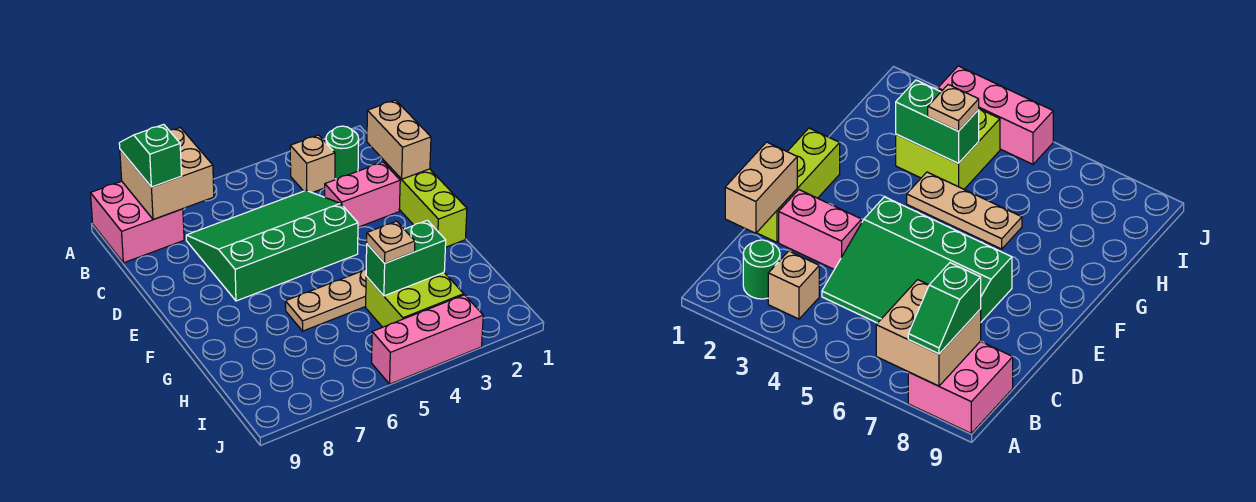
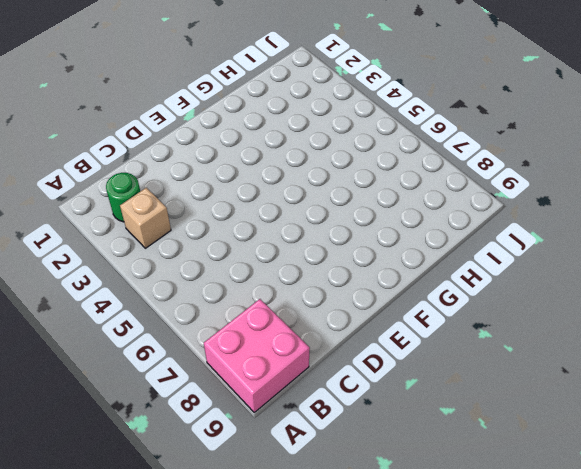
none -> green slope C4:E7 level 1 top E
none -> lime brick D1:F1 level 1
none -> pink brick D2:D3 level 1

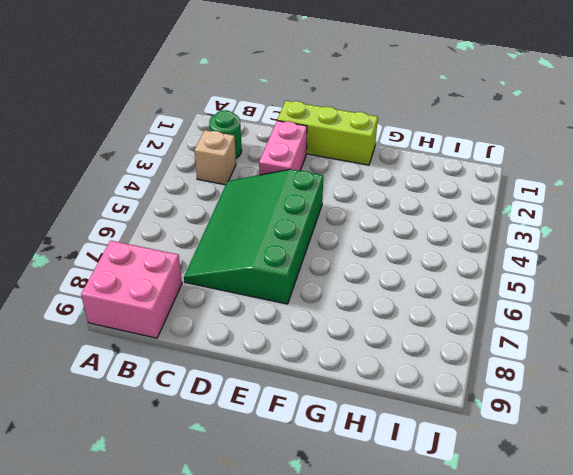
none -> tan plate G4:G6 level 1
none -> lime brick H3:I4 level 1
none -> pink brick J3:J5 level 1

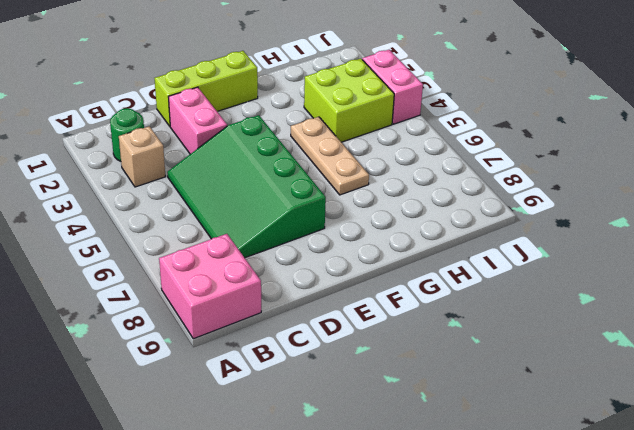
pink brick J3:J4 level 1 -> pink brick J3:J5 level 1
none -> tan brick A7:B8 level 2
none -> tan brick C1:D1 level 2
none -> green brick H3:H4 level 2

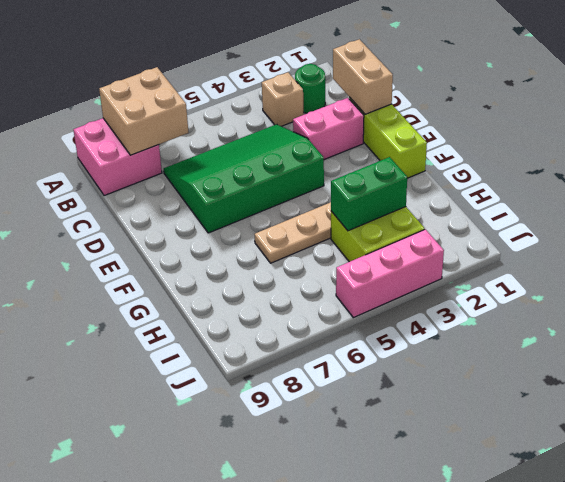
none -> green slope A8:B8 level 3 top B
none -> tan plate H4 level 3

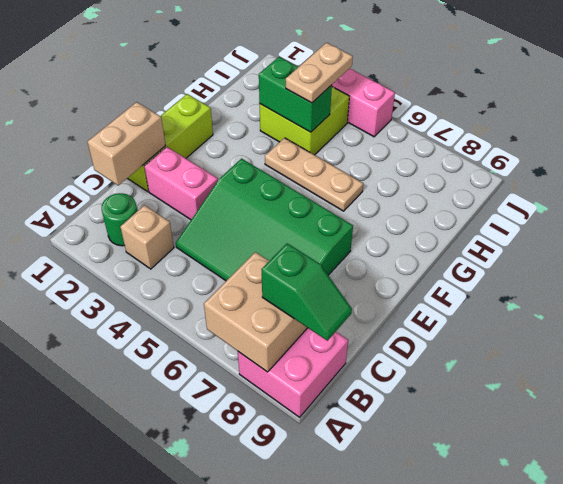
green slope B8:B9 level 3 top 8 -> green slope A8:B8 level 3 top B
tan plate H4:I4 level 3 -> tan plate H4 level 3

